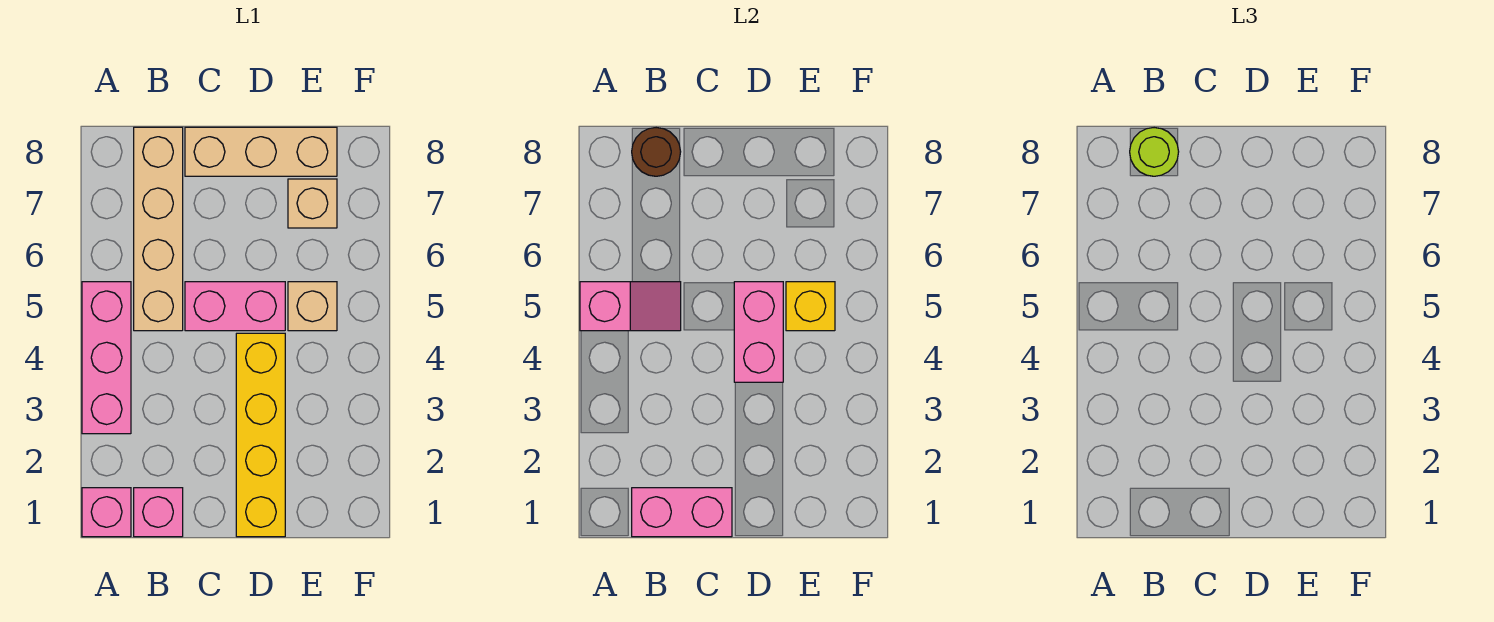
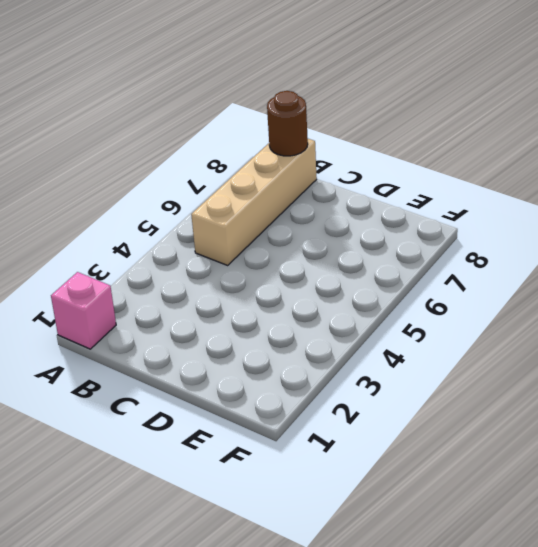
none -> pink brick A3:A5 level 1
none -> pink brick B1 level 1
none -> pink brick C5:D5 level 1

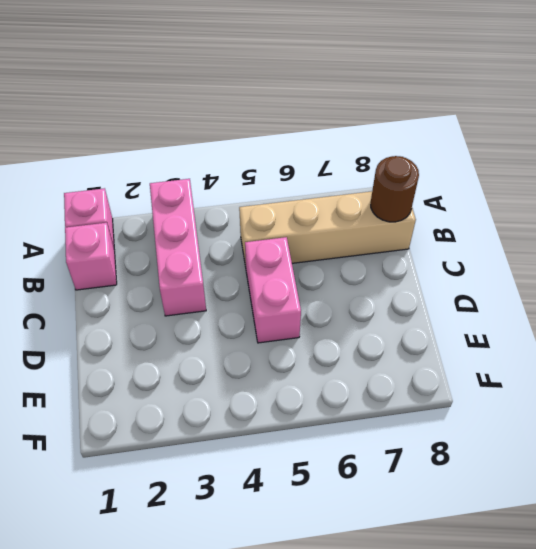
pink brick A3:C3 level 1 -> pink brick A3:A5 level 1
none -> tan brick C8:E8 level 1
none -> yellow brick D1:D4 level 1
none -> tan brick E5 level 1

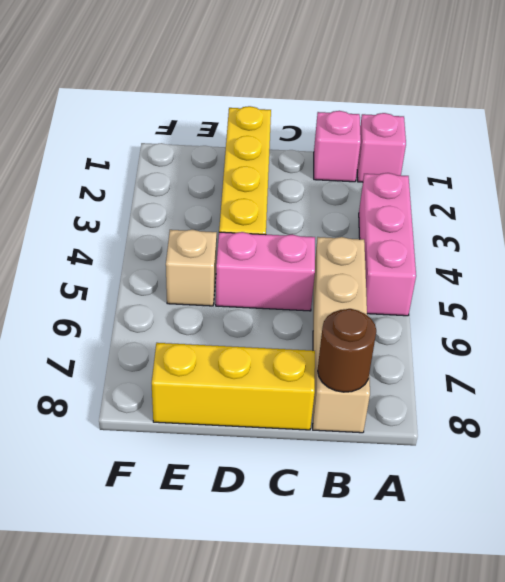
yellow brick C8:E8 level 1 -> tan brick C8:E8 level 1
none -> tan brick E7 level 1
none -> pink slope A5:B5 level 2 top A
none -> pink brick B1:C1 level 2

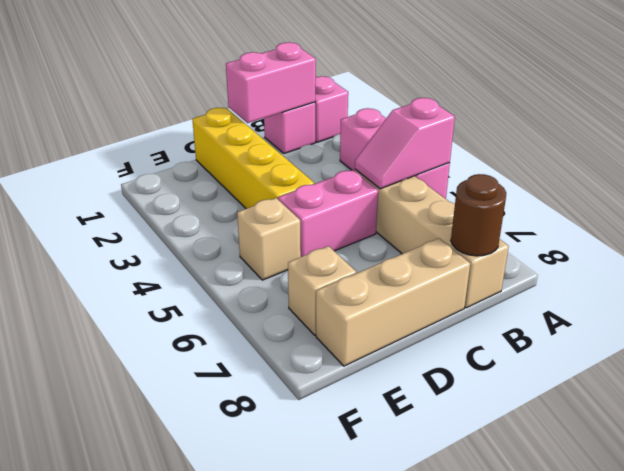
none -> pink brick D4:D5 level 2
none -> yellow brick E5 level 2
none -> lime round brick B8 level 3

